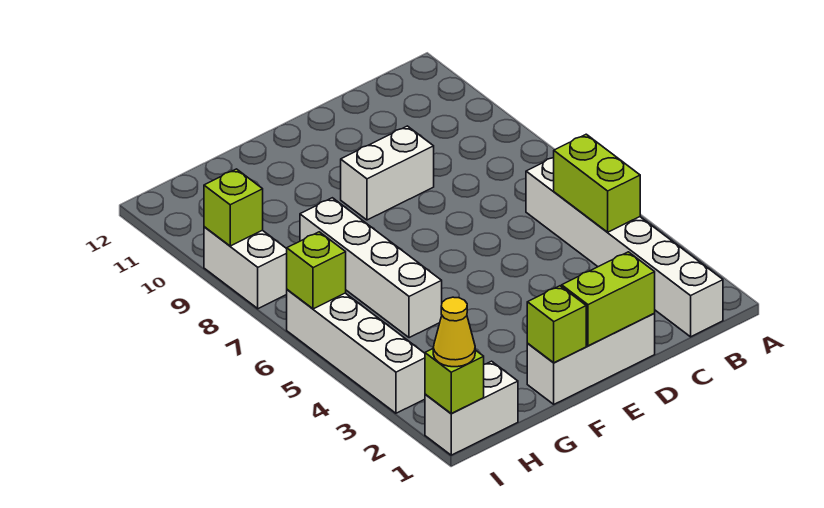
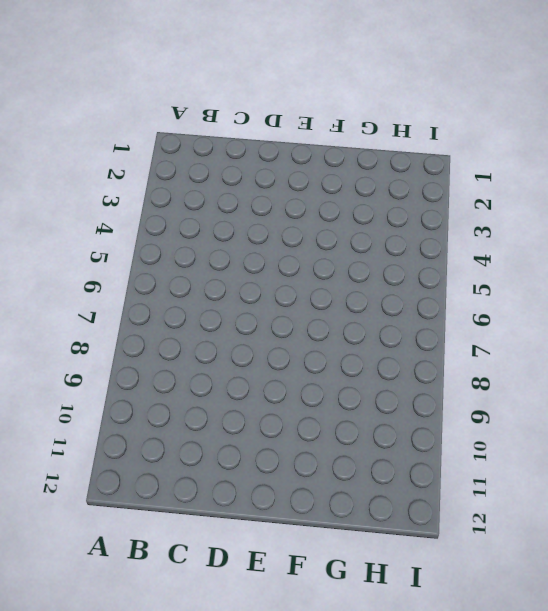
none -> white brick B1:B6 level 1
none -> white brick D1:F1 level 1
none -> white brick D9:E9 level 1

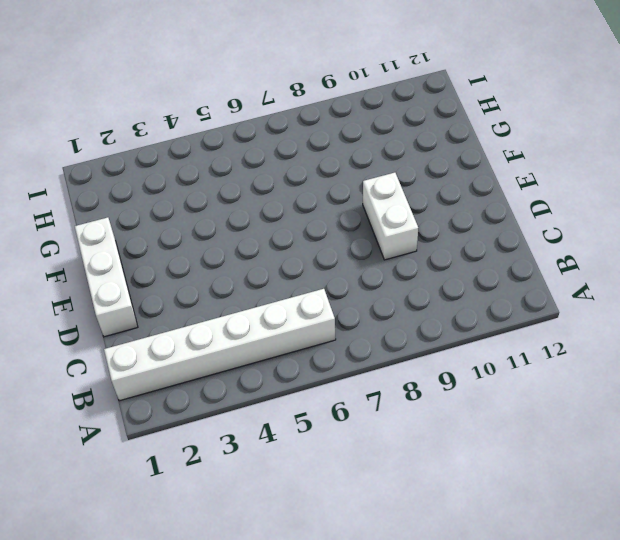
none -> white brick G5:G8 level 1
none -> white brick H1:I1 level 1
none -> white brick I3:I6 level 1

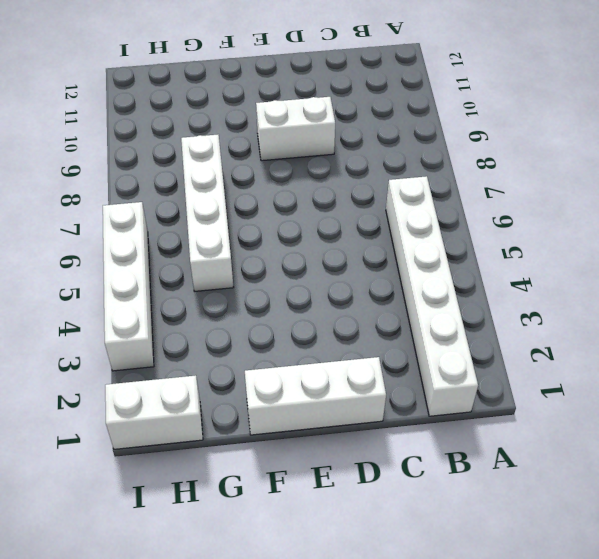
none -> white brick I8:I9 level 1
none -> lime brick B4:B5 level 2
none -> lime brick D1:E1 level 2

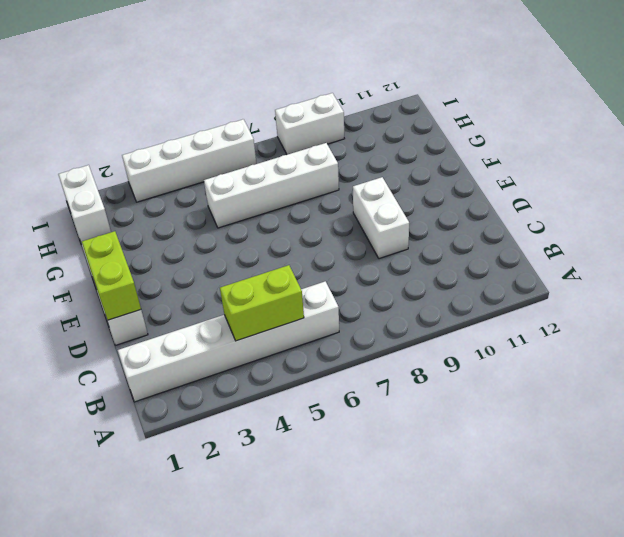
none -> lime brick F1 level 2
none -> lime brick I1 level 2
none -> lime brick I6 level 2

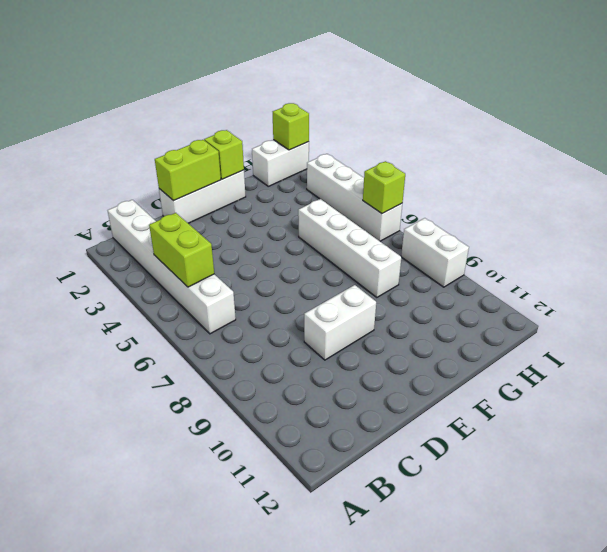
none -> lime brick I9 level 2
none -> yellow cone I1 level 3

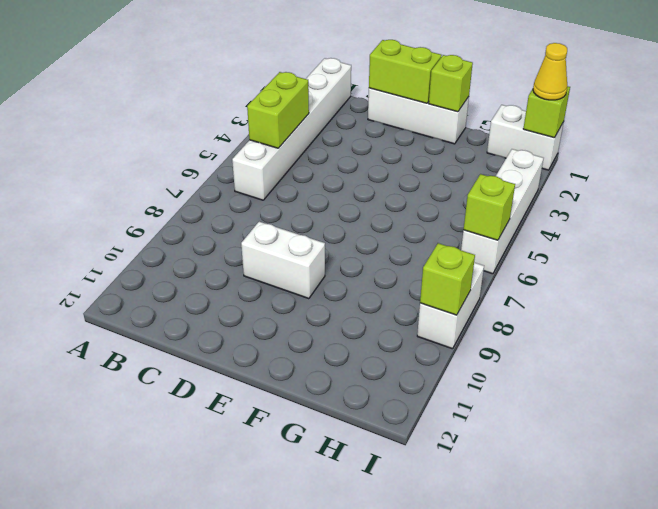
none -> white brick G5:G8 level 1

